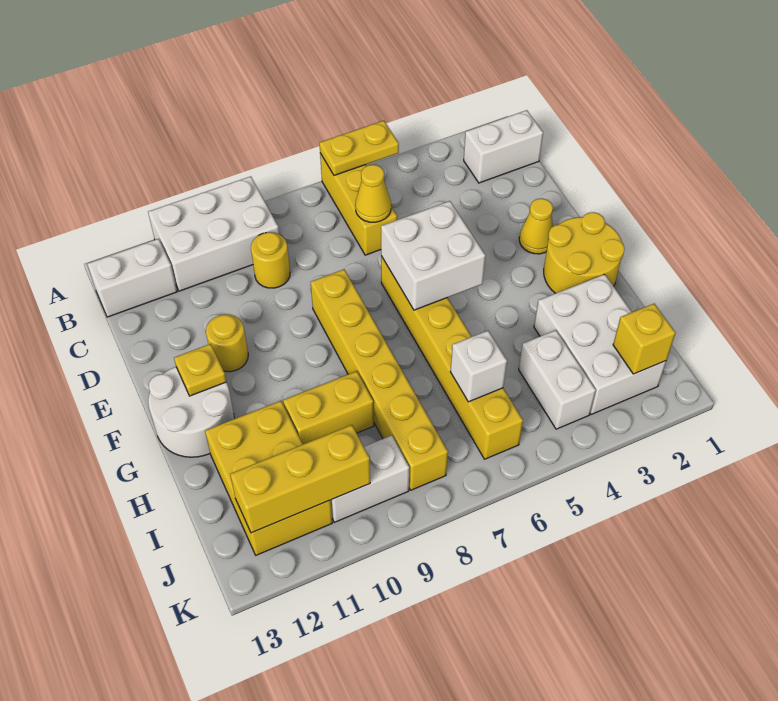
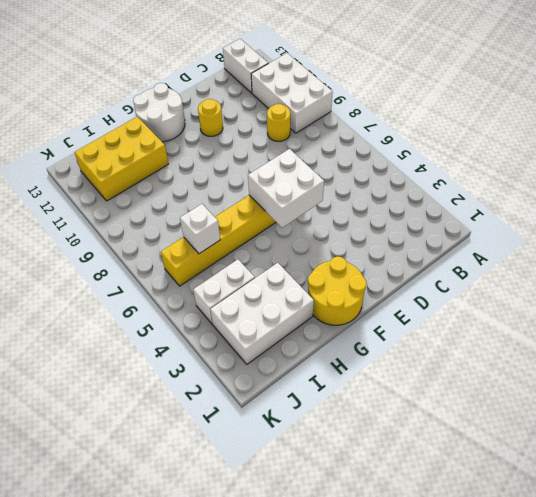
none -> yellow brick A6:C6 level 1
none -> white brick B1:B2 level 1
none -> yellow cone E2 level 1

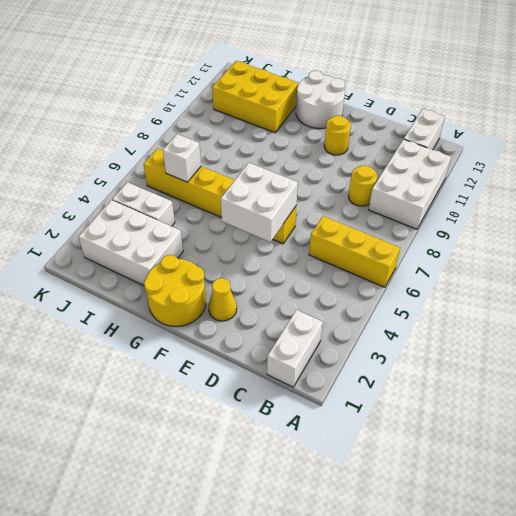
none -> yellow brick E8:J8 level 1
none -> yellow brick H9:H10 level 1
none -> white brick J9:J10 level 1

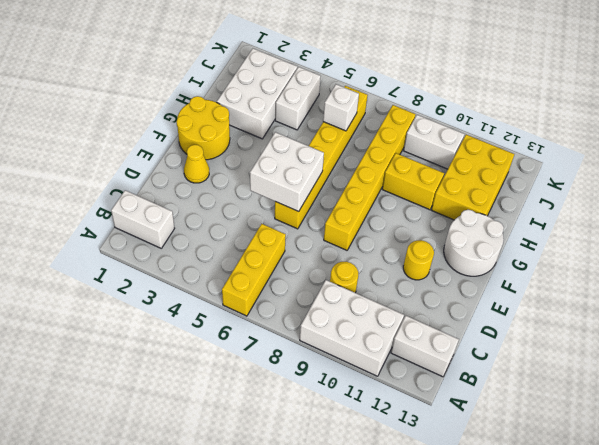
none -> yellow plate A5:A6 level 2
none -> yellow cone C6 level 2
none -> yellow plate F12 level 2

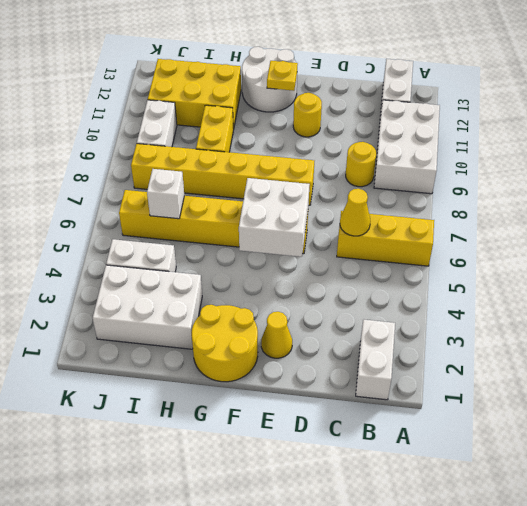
none -> yellow plate A5:A6 level 2
none -> yellow brick J2 level 2
none -> yellow brick J10:J12 level 2

